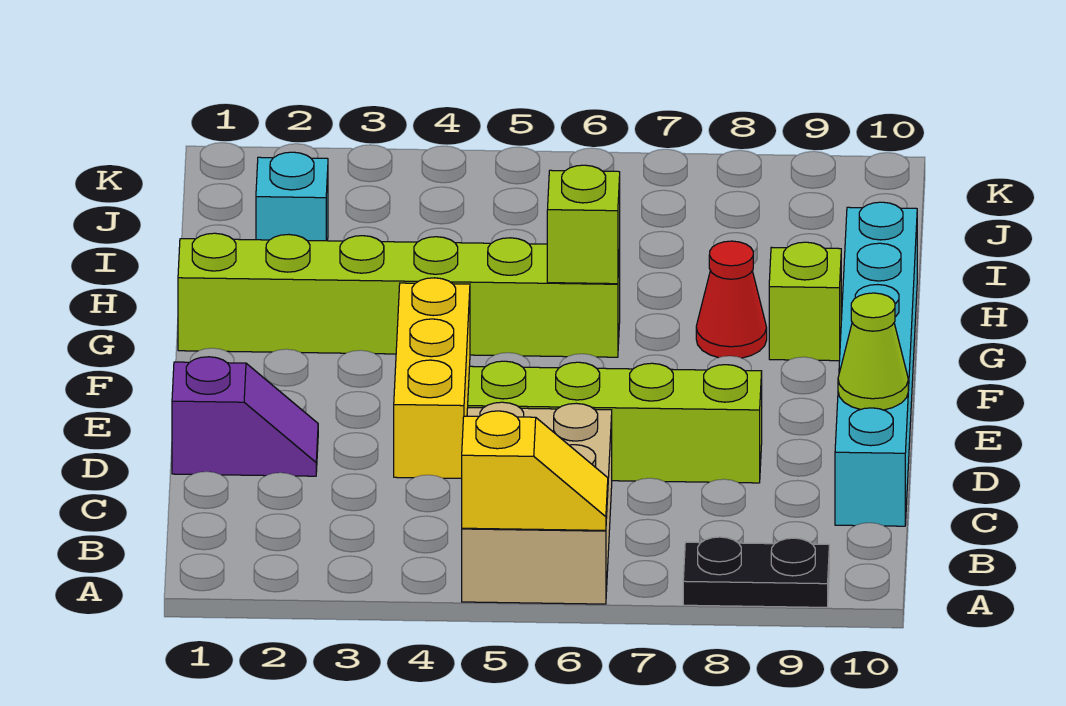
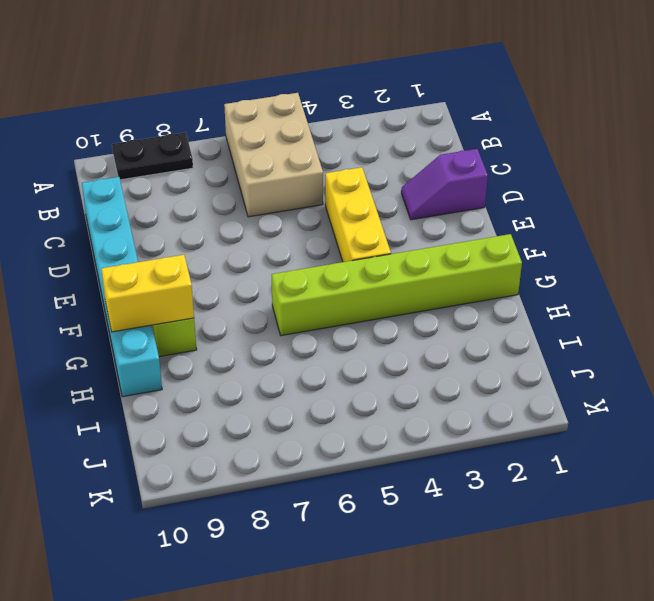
yellow brick G9:G10 level 2 -> none
none -> lime brick D5:D8 level 1
none -> red cone G8 level 1
none -> cyan brick I2 level 1

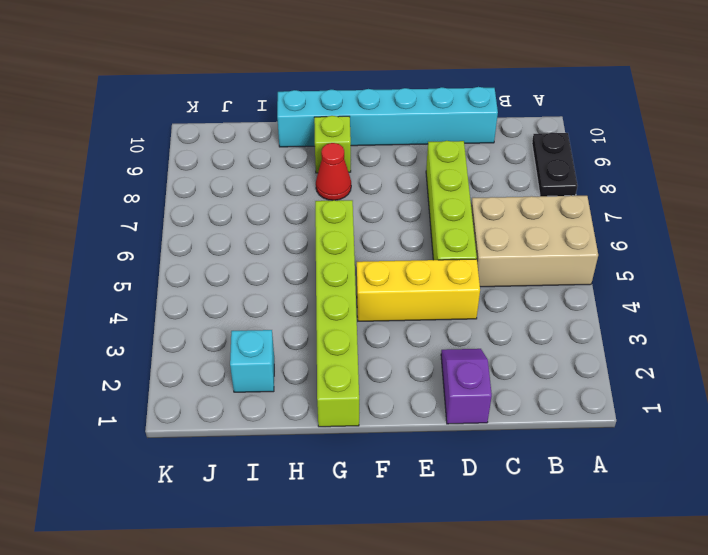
none -> yellow slope A5:A6 level 2 top 5
none -> lime cone D10 level 2
none -> lime brick G6 level 2

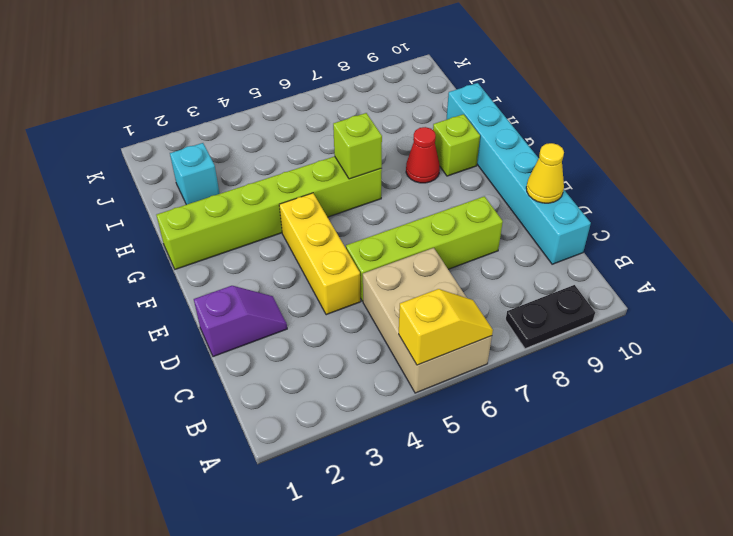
yellow cone D10 level 2 -> lime cone D10 level 2

